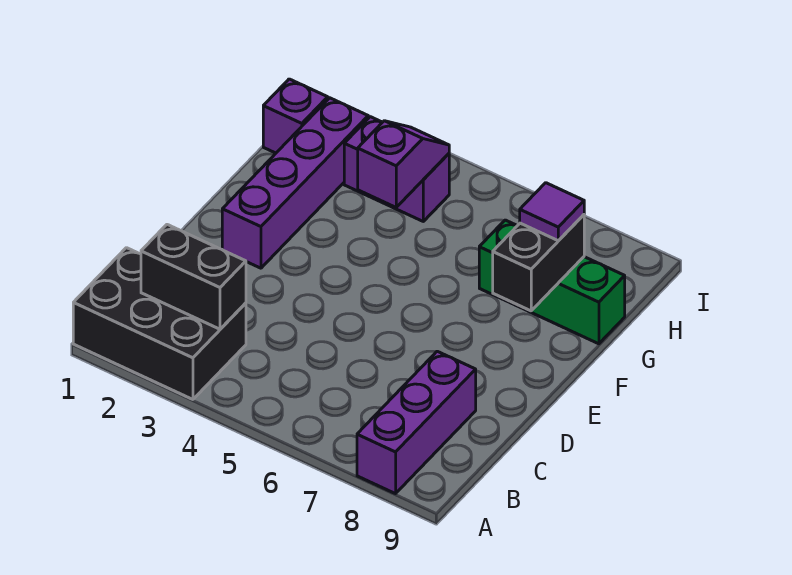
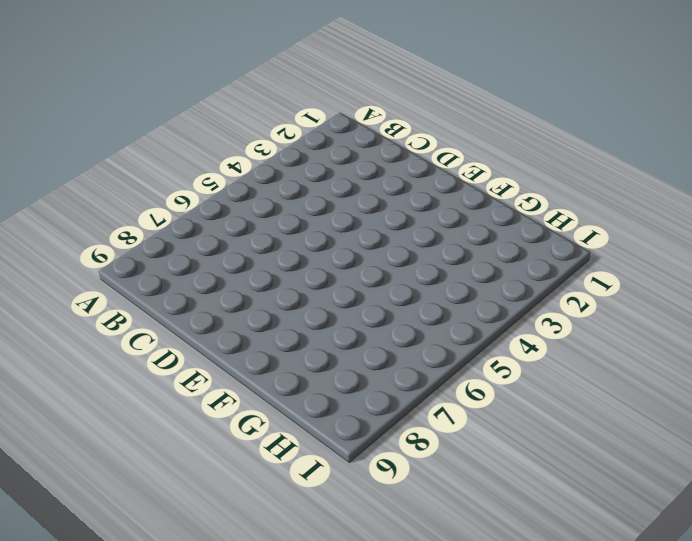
none -> black brick A1:B3 level 1
none -> purple brick A8:C8 level 1

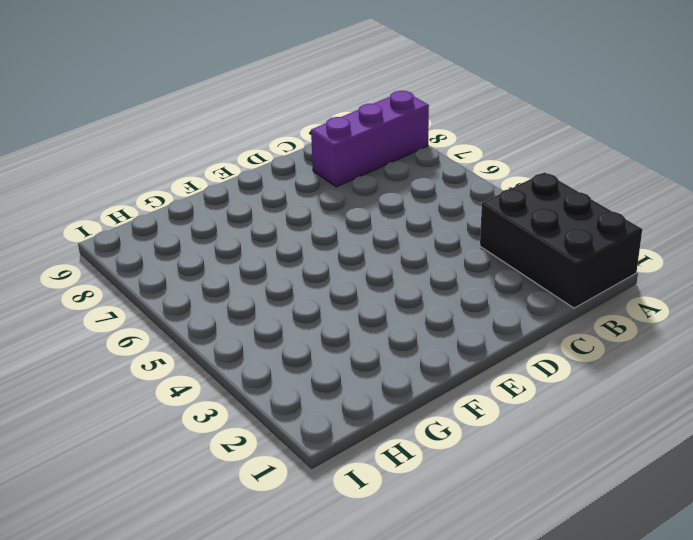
none -> purple brick E2:H2 level 1
none -> green brick G7:G9 level 1

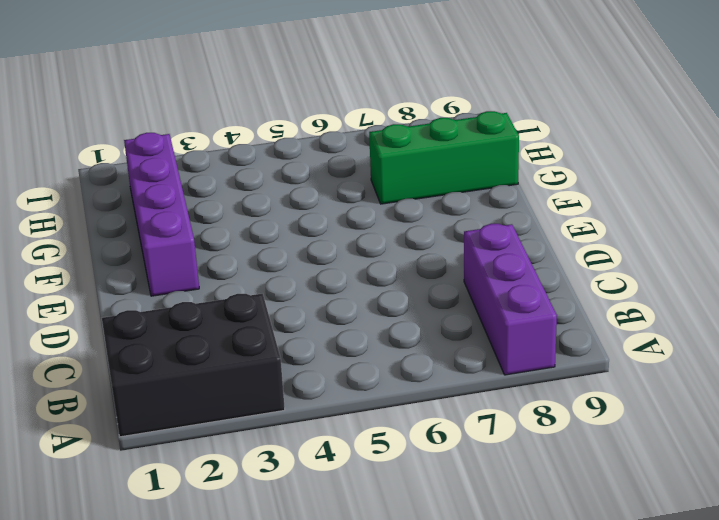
none -> purple brick H1 level 1
none -> purple brick H3:H4 level 1

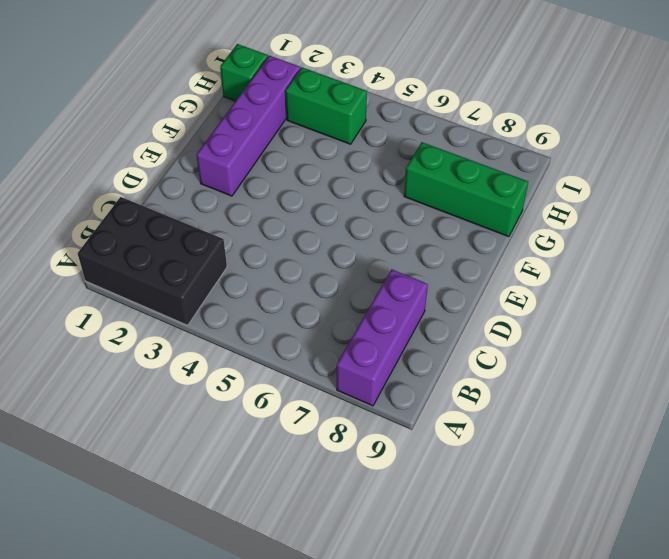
green brick H1 level 1 -> purple brick H1 level 1
green brick H3:H4 level 1 -> purple brick H3:H4 level 1
none -> black brick B2:B3 level 2
none -> black brick F8:G8 level 2

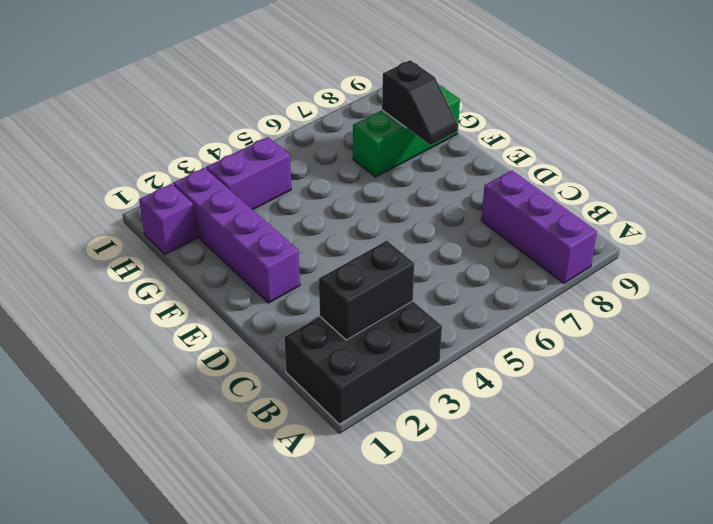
black slope F8:G8 level 2 top G -> black brick F8:G8 level 2
none -> purple slope G4:H4 level 2 top G
none -> purple tile G8 level 3

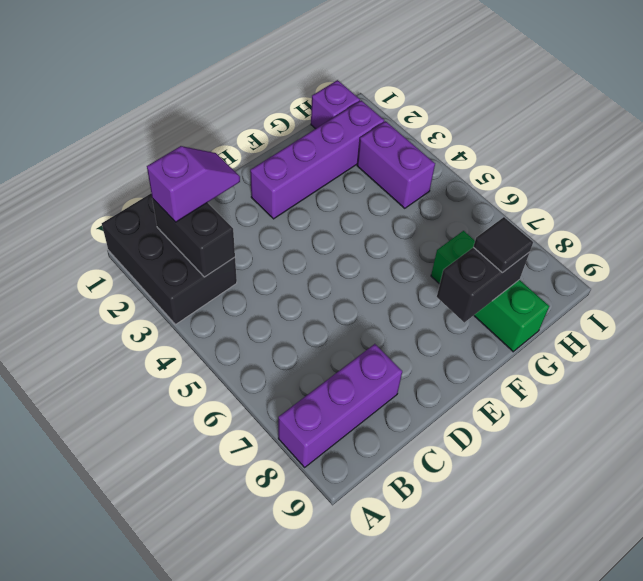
purple slope B2:C2 level 3 top B -> purple slope G4:H4 level 2 top G
black tile G8 level 3 -> purple tile G8 level 3

